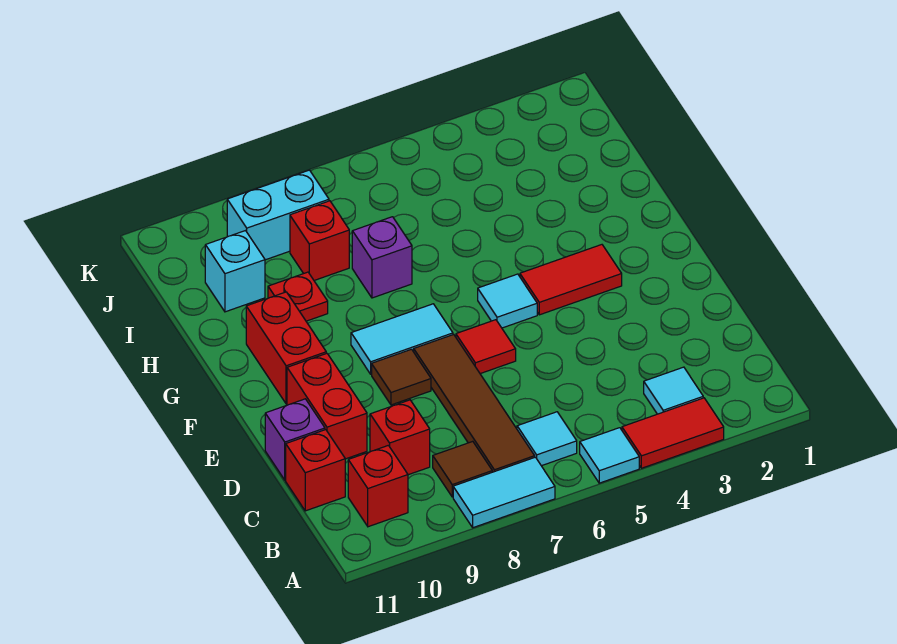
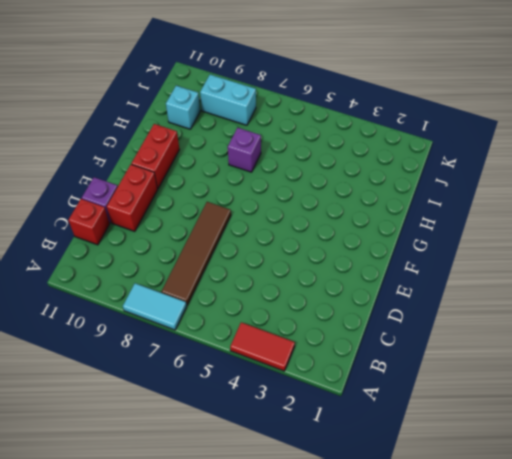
none -> cyan tile A5 level 1
none -> cyan tile B3 level 1
none -> cyan tile B6 level 1

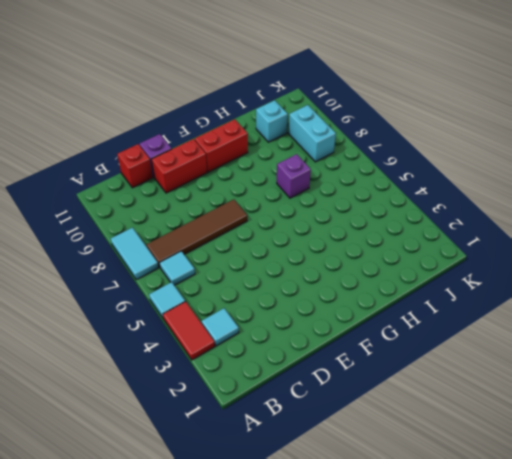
none -> brown tile B8 level 1
none -> red brick B10 level 1
none -> red brick C9 level 1

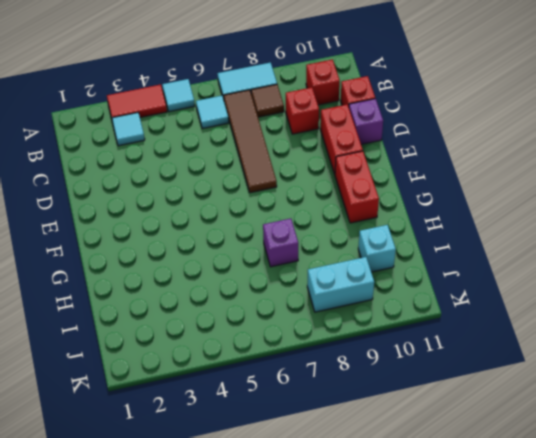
none -> red tile E6 level 1
none -> brown tile E8 level 1
none -> red tile F3:F4 level 1

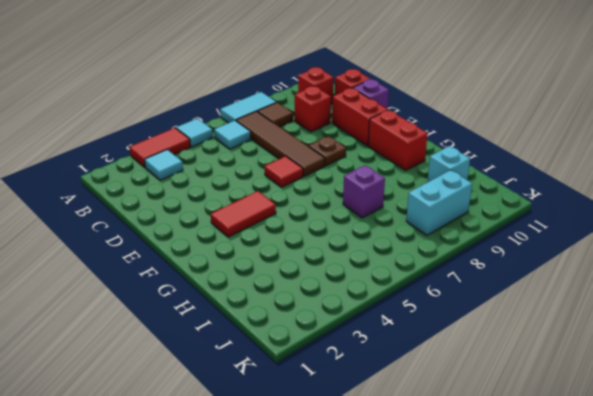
brown plate E8 level 1 -> brown tile E8 level 1
none -> cyan tile F5 level 1
none -> cyan tile F7:F8 level 1
none -> red plate H9 level 1

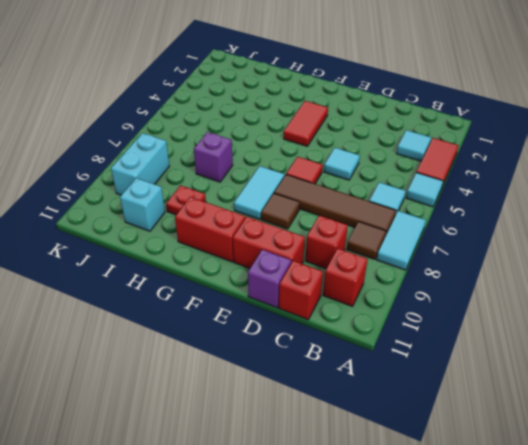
cyan tile D5 level 1 -> cyan tile F5 level 1
none -> red brick I8 level 1

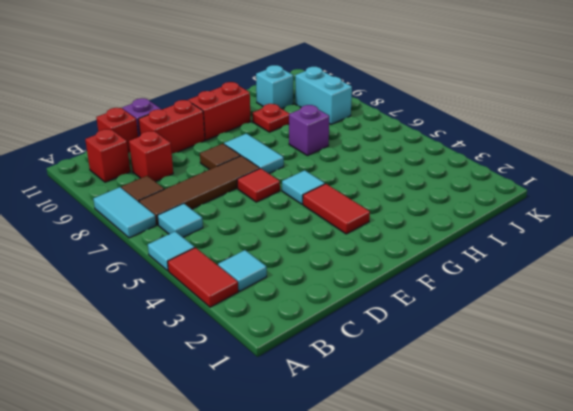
none -> red brick I8 level 1

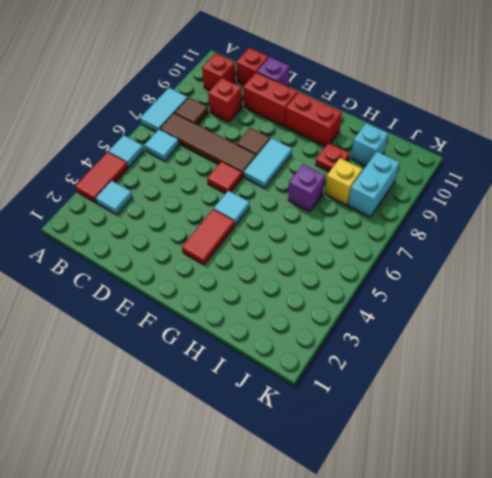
yellow brick I8 level 1 -> red brick I8 level 1

